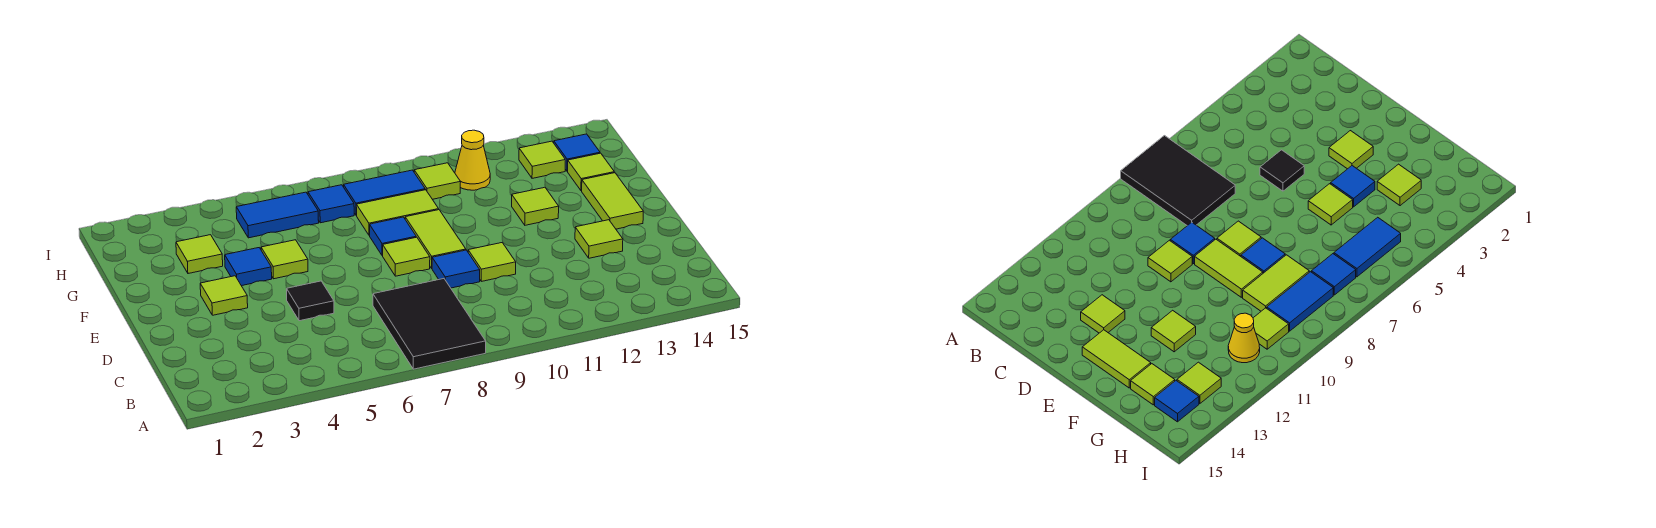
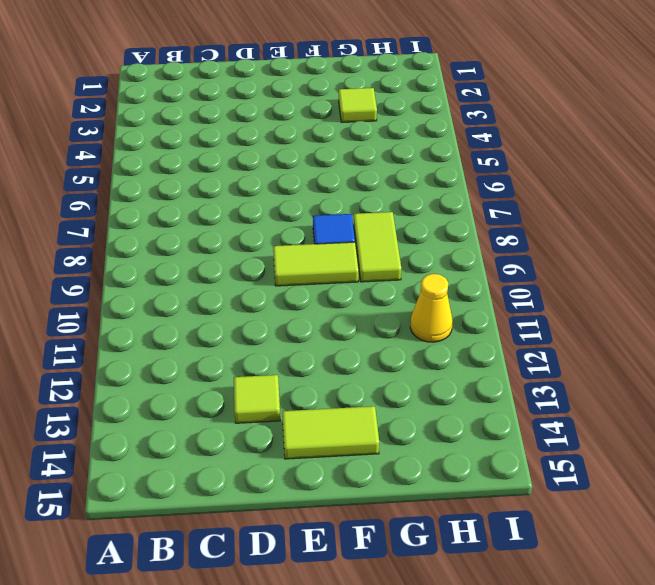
none -> black tile A7:C8 level 1
none -> black tile D5 level 1
none -> blue tile D9 level 1

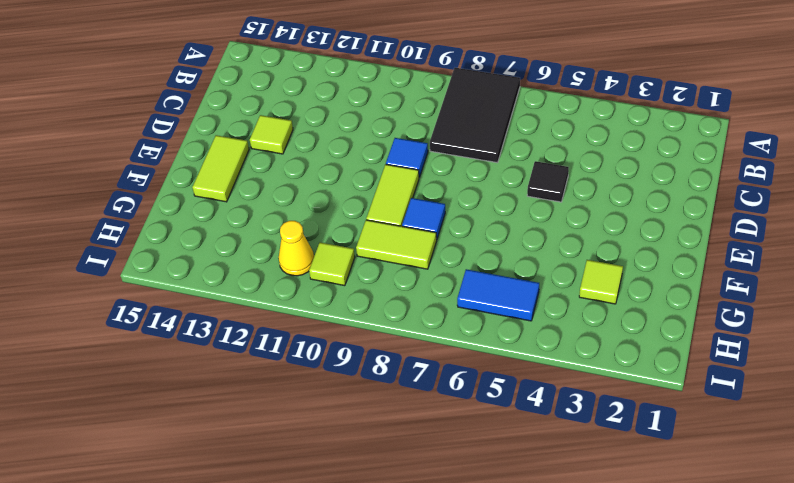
none -> lime tile D10 level 1
none -> lime tile E3 level 1
none -> lime tile E8 level 1

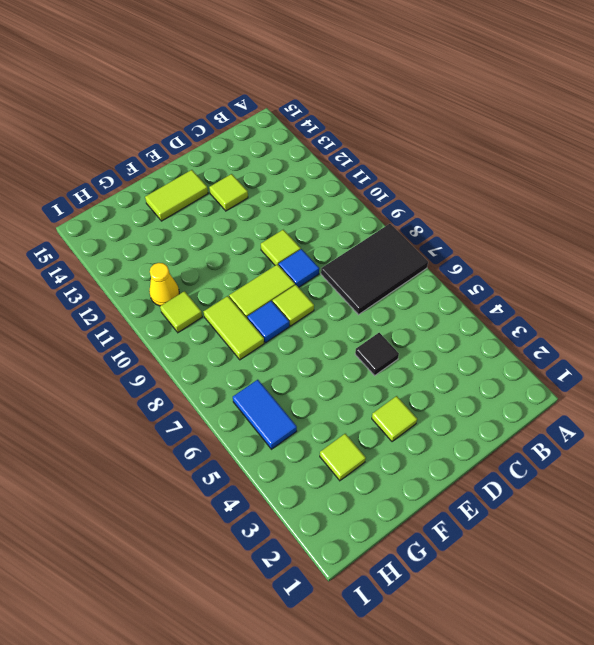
none -> blue tile F4 level 1
none -> lime tile F5 level 1
none -> lime tile F12 level 1

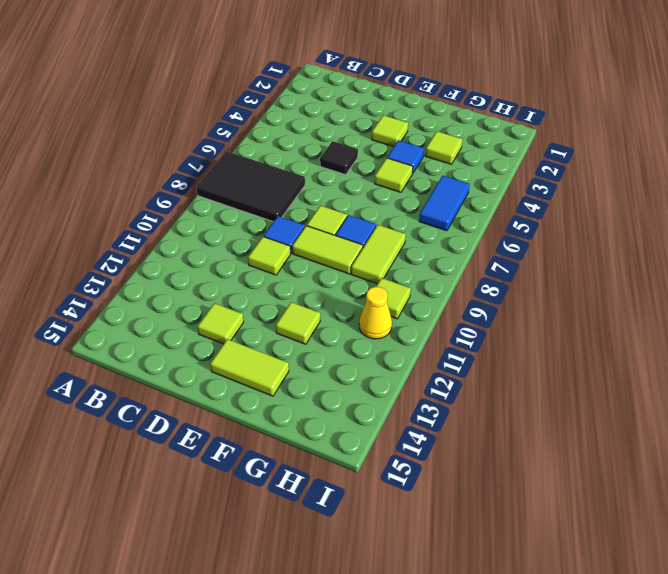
none -> lime tile G14 level 1
none -> blue tile H7 level 1
none -> blue tile H8:H9 level 1

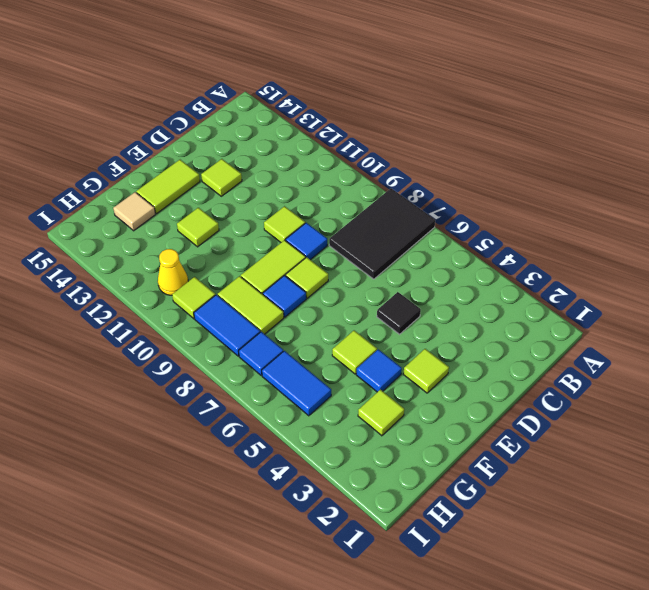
tan tile G14 level 1 -> lime tile G14 level 1
none -> lime tile H13 level 1
none -> blue tile H14 level 1

